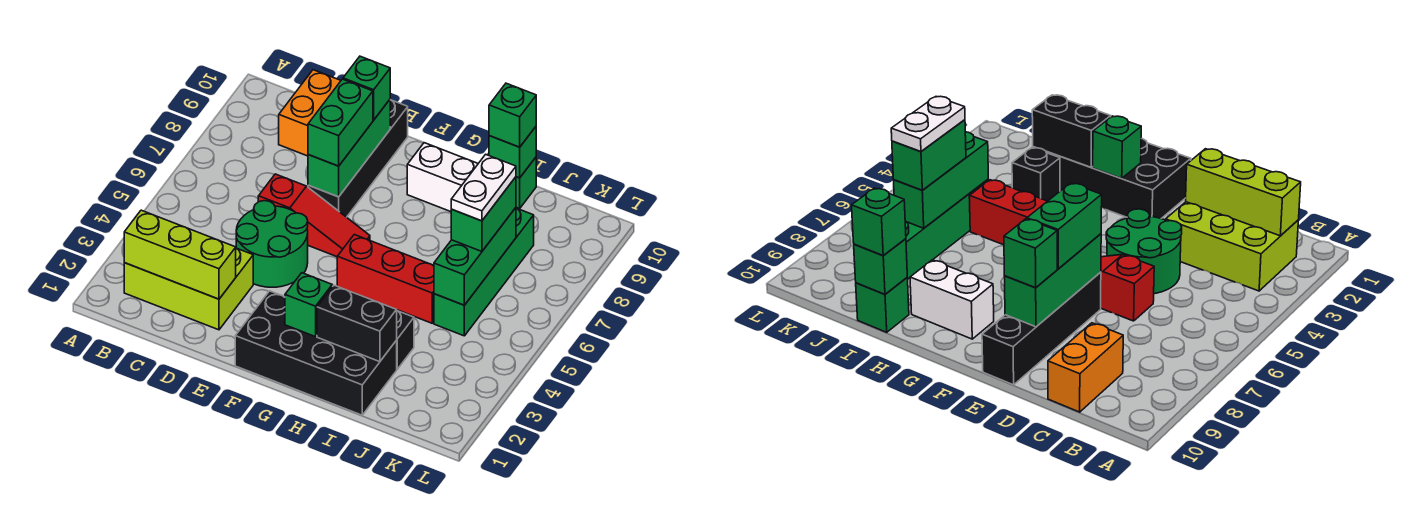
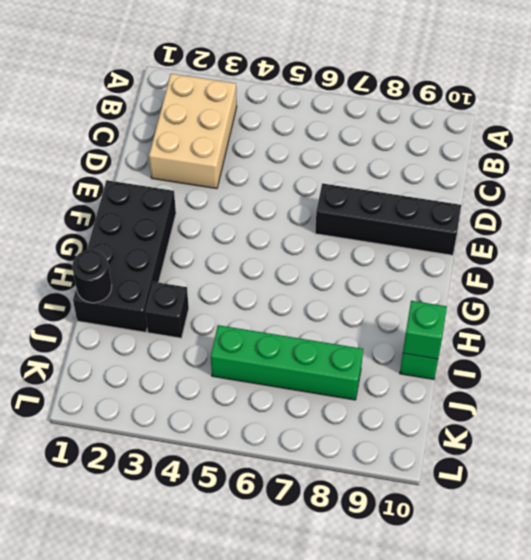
tan brick B2:D3 level 1 -> lime brick B2:D3 level 1
black round brick I1 level 2 -> none
none -> orange brick C9:C10 level 1
none -> green round brick D4:E5 level 1
none -> red slope D6:F6 level 1 top D

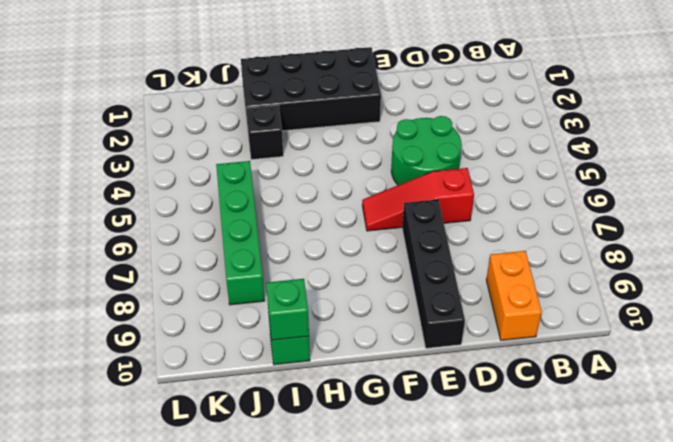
none -> lime brick B2:D3 level 1
none -> red brick G5:I5 level 1
none -> white brick G9:H9 level 1

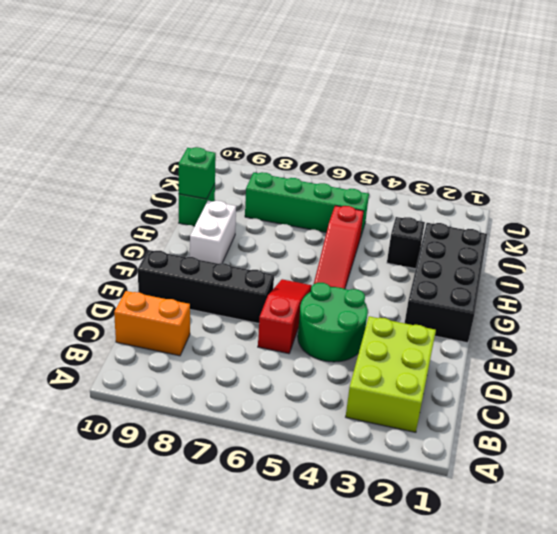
red slope G5:I5 level 1 top I -> red brick G5:I5 level 1
none -> lime brick B2:D2 level 2
none -> green brick E7:E9 level 2
none -> green brick G2 level 2

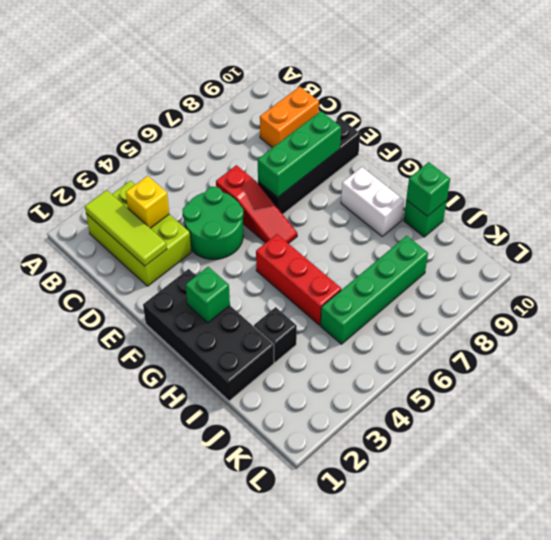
lime tile B2:D2 level 2 -> lime brick B2:D2 level 2
yellow brick C3 level 2 -> none
none -> black brick H2:I2 level 2
none -> green brick J5:J7 level 2
none -> green brick E7:E8 level 3

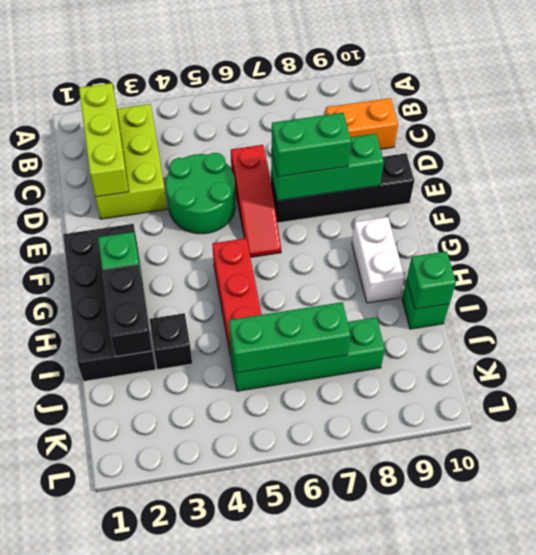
none -> green brick E9 level 3
none -> green brick I10 level 3
none -> green brick J6:J7 level 3

